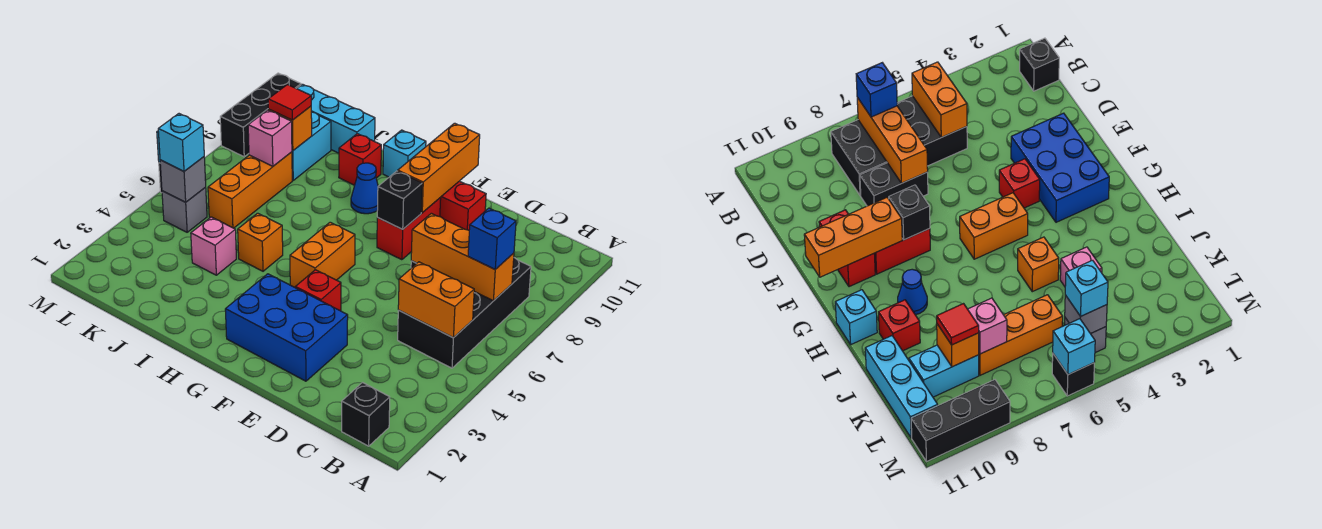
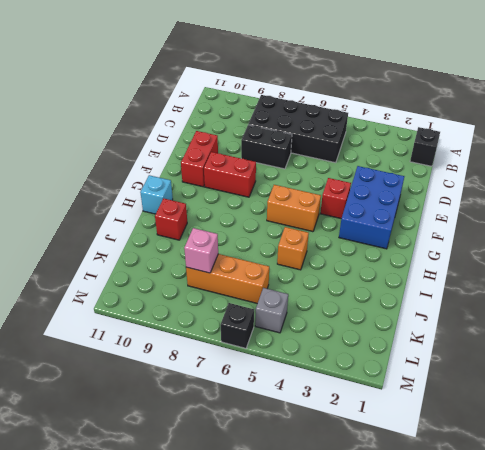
none -> blue cone H9 level 1
none -> pink brick J4 level 1
none -> cyan brick J11:L11 level 1
none -> cyan brick K9:K10 level 1

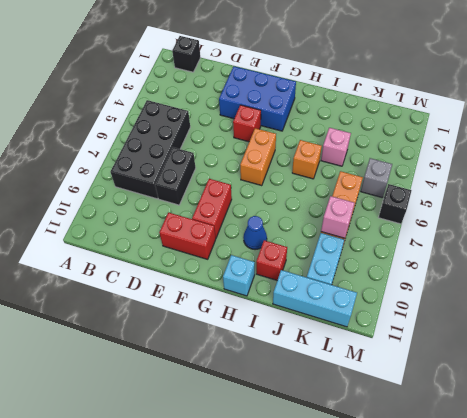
none -> black brick M9:M11 level 1
none -> orange brick B5:C5 level 2
none -> orange brick B7:D7 level 2
none -> black brick F8 level 2

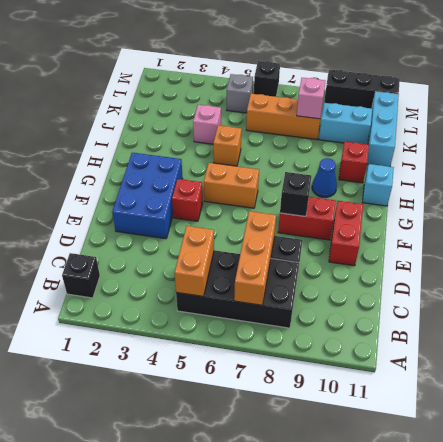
none -> orange brick F9:F11 level 2
none -> orange brick K9 level 2
none -> grey brick L5 level 2
none -> cyan brick M6 level 2

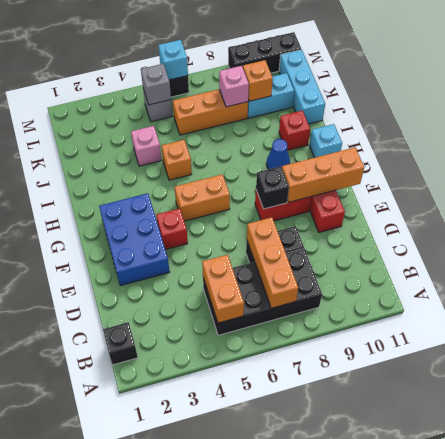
none -> blue brick B7 level 3
none -> red tile K9 level 3
none -> cyan brick L5 level 3

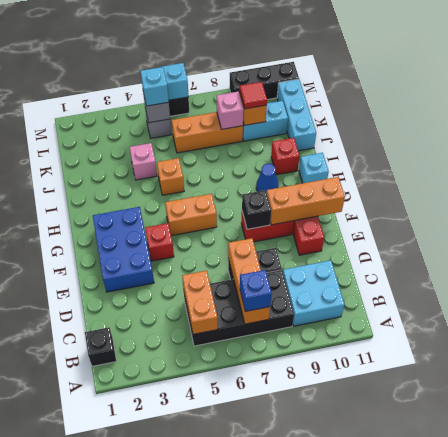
cyan brick B9:C10 level 1 -> none

